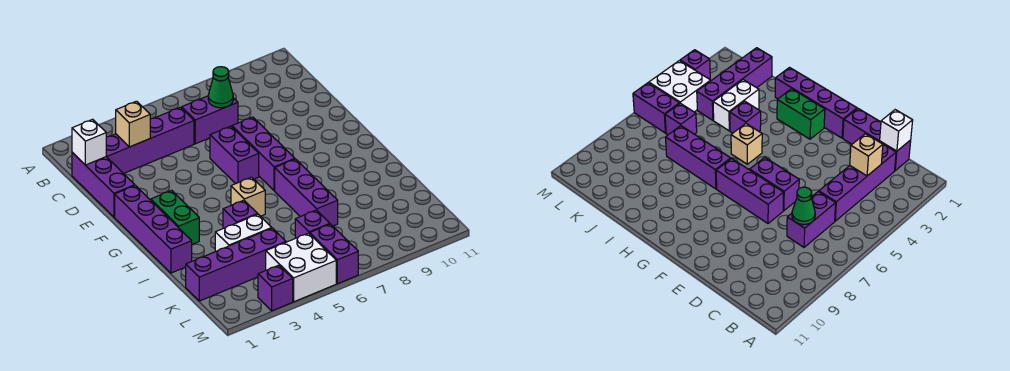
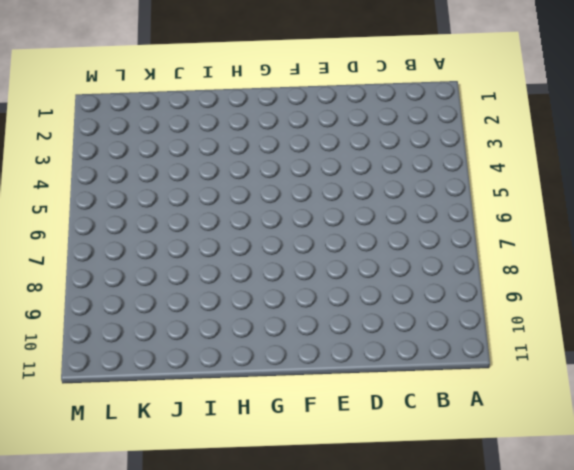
none -> purple brick C1:E1 level 1
none -> purple brick C2:C5 level 1
none -> purple brick C6:C7 level 1

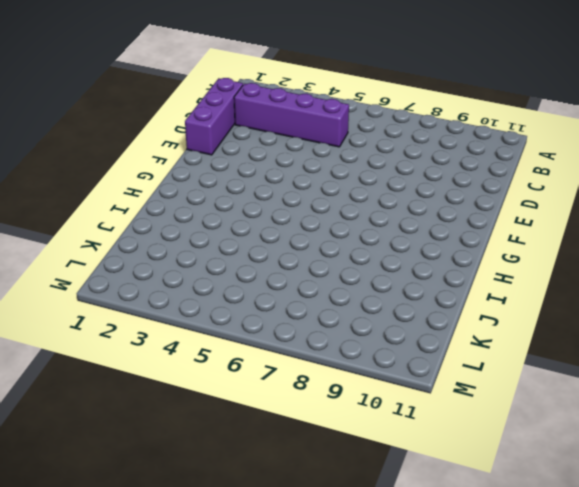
none -> purple brick C6:C7 level 1
none -> purple brick E6:F6 level 1
none -> purple brick E7:G7 level 1

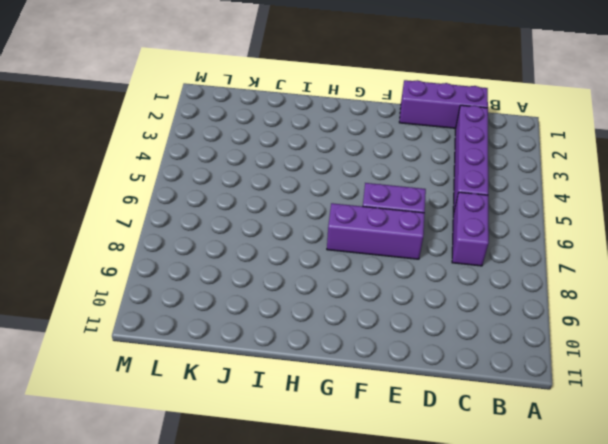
none -> purple brick F1:I1 level 1
none -> green brick G2:H2 level 1
none -> tan brick H5 level 1

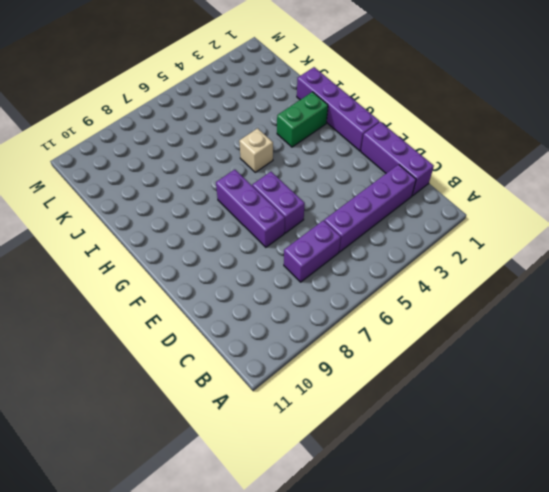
green brick H2:H3 level 1 -> green brick G2:H2 level 1
none -> purple brick H7:J7 level 1
none -> purple brick I4 level 1
none -> white brick J3:J4 level 1

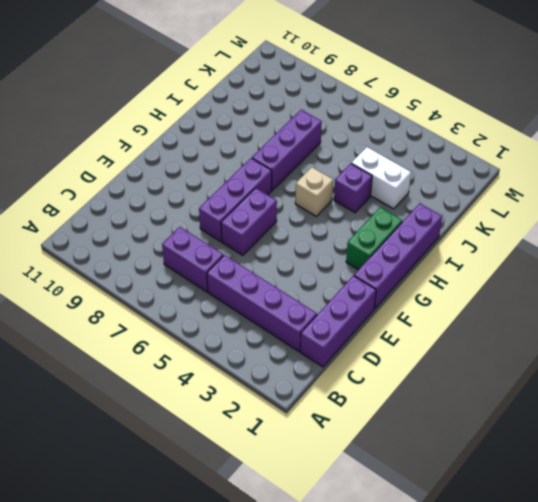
none -> purple brick K1:K4 level 1
none -> purple brick K6 level 1
none -> white brick L4:M5 level 1

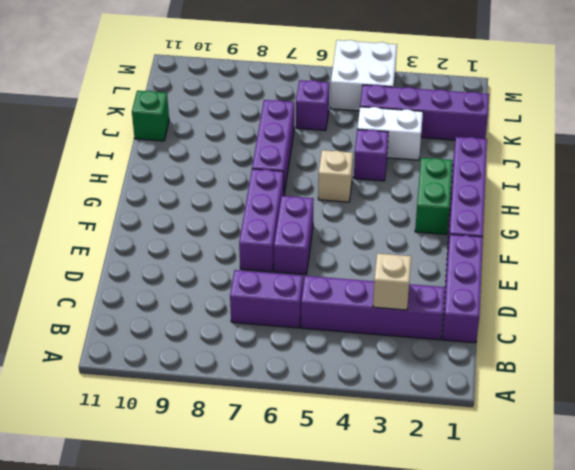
green brick J11 level 1 -> none
none -> purple brick L6:M6 level 1
none -> purple brick M3 level 1
none -> white brick C1 level 2

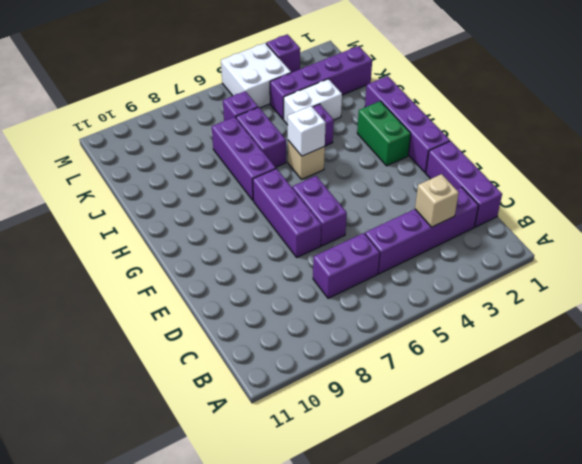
white brick H5 level 2 -> white brick C1 level 2
purple brick I6:J6 level 1 -> purple brick L6:M6 level 1
none -> green cone C7 level 2

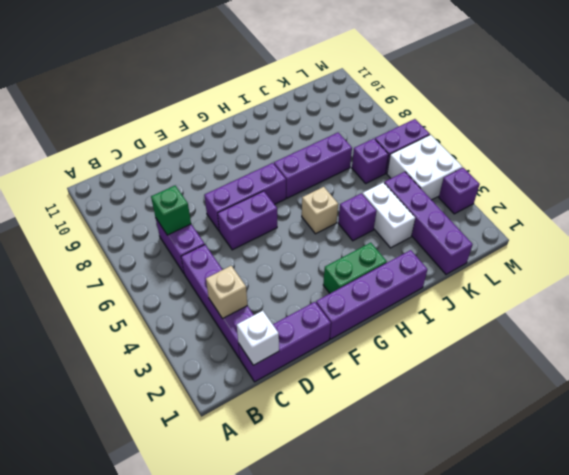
green brick C7 level 2 -> green cone C7 level 2

